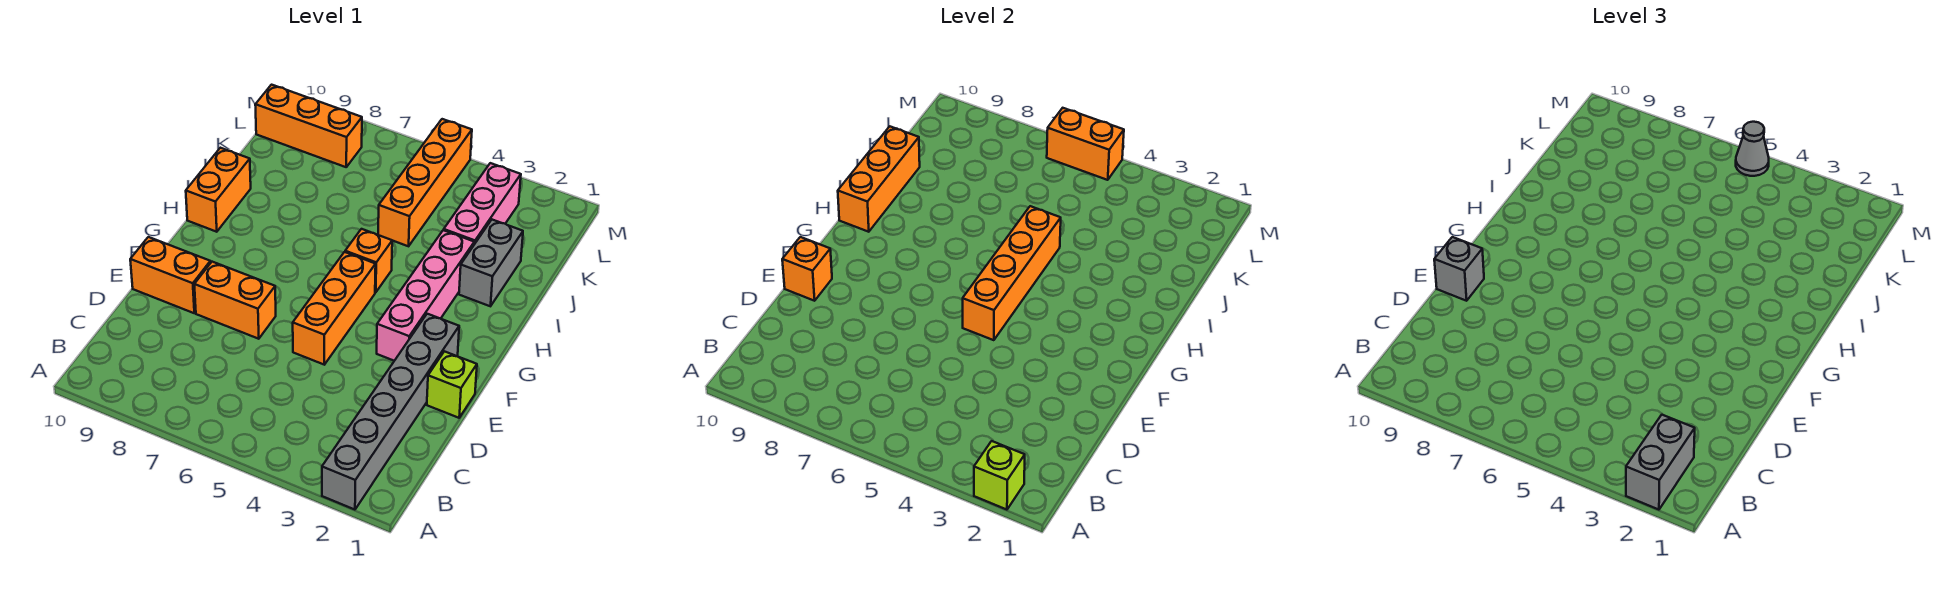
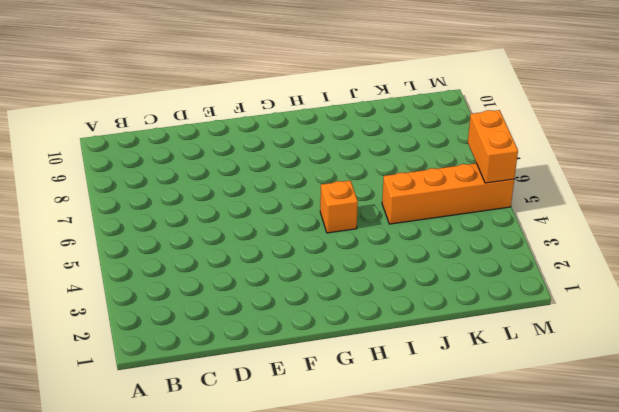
none -> grey brick A2:F2 level 1
none -> lime brick E1 level 1
none -> orange brick E5:G5 level 1

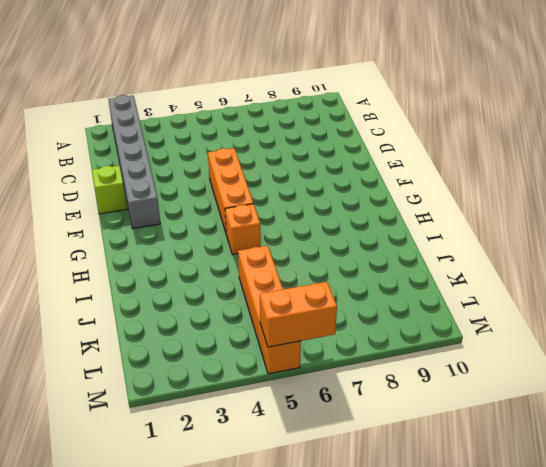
none -> orange brick E7:E8 level 1
none -> orange brick E9:E10 level 1
none -> pink brick F3:I3 level 1

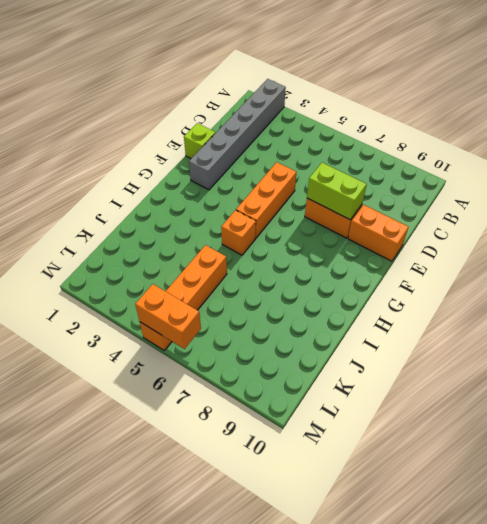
lime brick E7:E8 level 2 -> none
none -> pink brick F3:I3 level 1
none -> orange brick H10:I10 level 1
none -> grey brick I2:J2 level 1

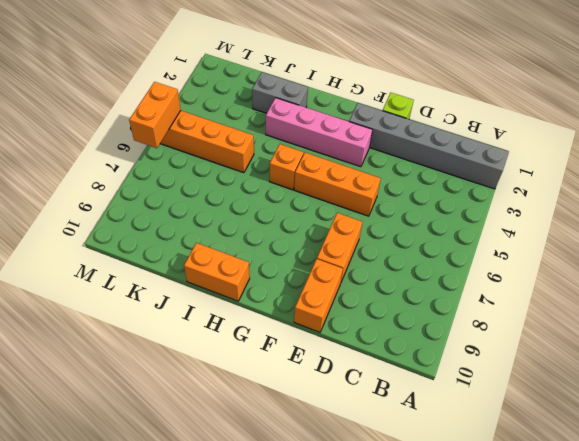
none -> pink brick J3:L3 level 1
none -> orange brick L8:L10 level 1
none -> lime brick A2 level 2

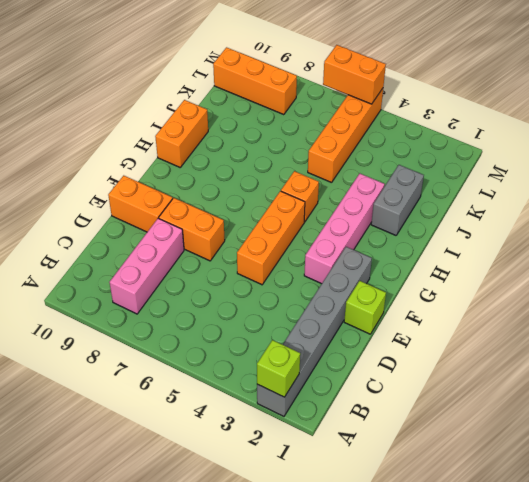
pink brick B8:D8 level 1 -> pink brick J3:L3 level 1
none -> orange brick E10 level 2
none -> orange brick F5:I5 level 2
none -> orange brick H10:J10 level 2

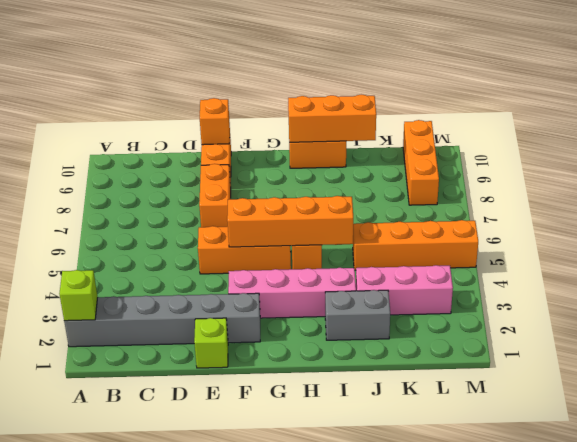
none -> orange brick M5:M6 level 2
none -> grey brick A2:B2 level 3
none -> grey brick E10 level 3

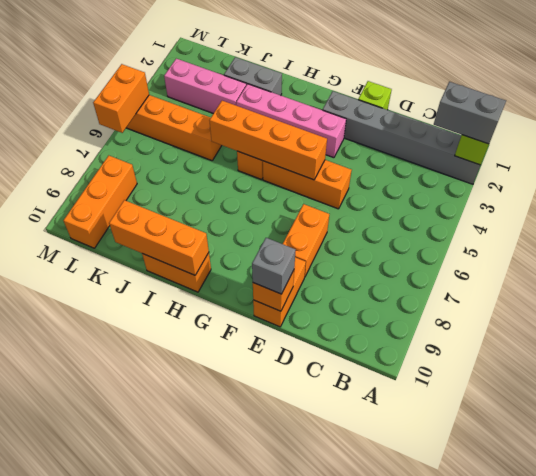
none -> grey cone M5 level 3

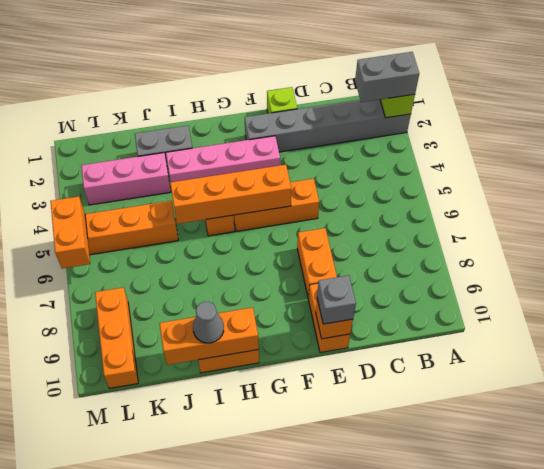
grey cone I10 level 3 -> grey cone M5 level 3

